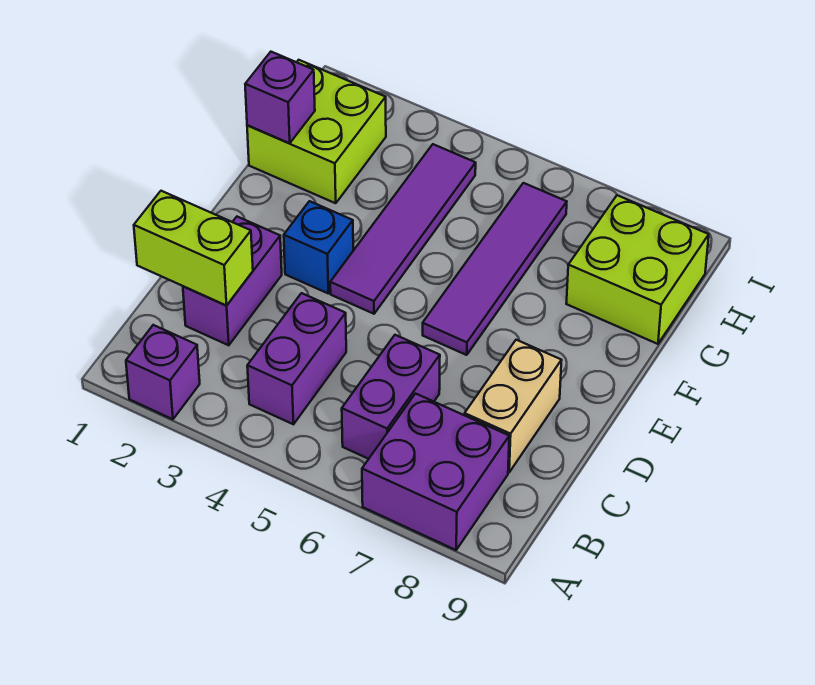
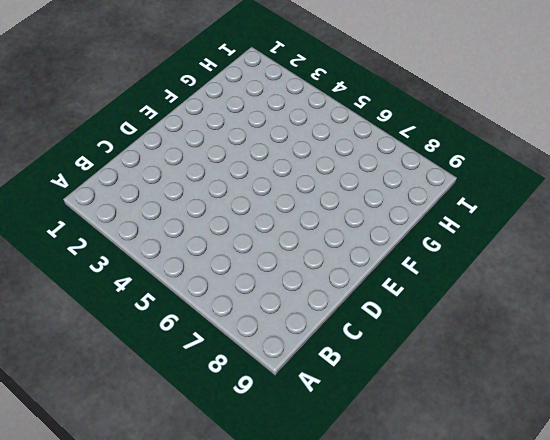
none -> purple brick A2 level 1
none -> purple brick A7:B8 level 1
none -> purple brick B4:C4 level 1

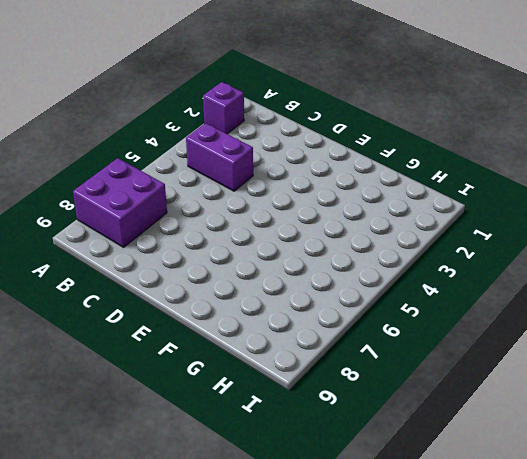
none -> purple brick B6:C6 level 1
none -> purple brick C2:D2 level 1
none -> tan brick C8:D8 level 1

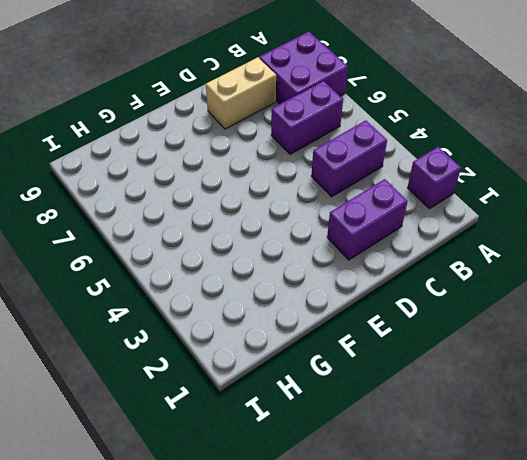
none -> blue brick E3 level 1
none -> purple tile E4:H4 level 1
none -> purple tile E6:H6 level 1

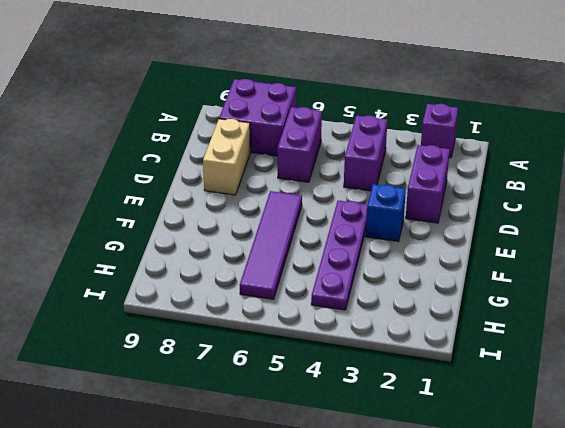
purple plate E4:H4 level 1 -> purple tile E4:H4 level 1
none -> lime brick G1:H2 level 1
none -> lime brick G8:H9 level 1
none -> lime brick C1:C2 level 2

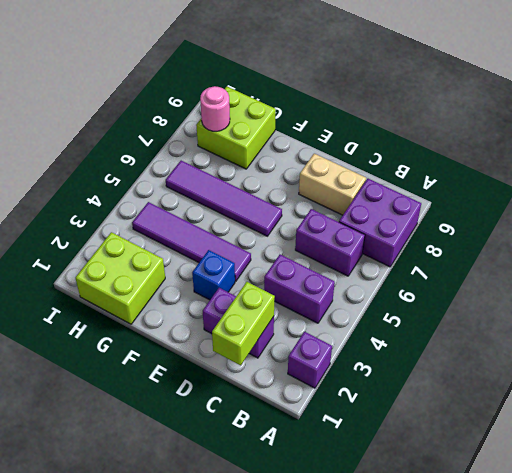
pink round brick H8 level 2 -> none
none -> purple brick G1 level 2

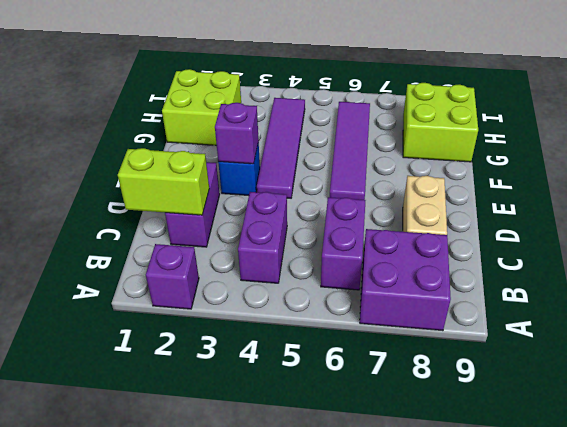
purple brick E3 level 2 -> purple brick G1 level 2

